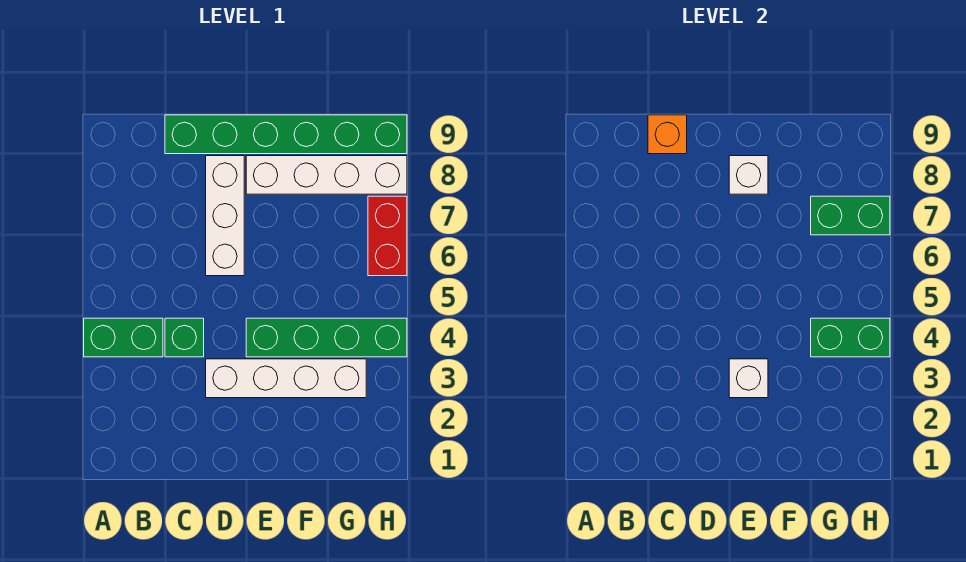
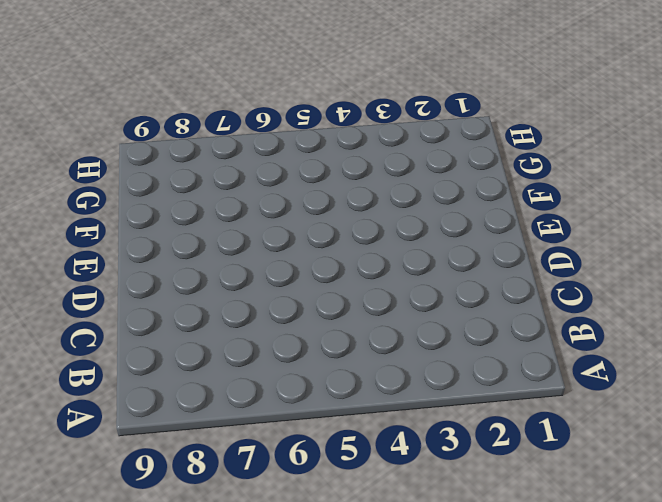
none -> green brick A4:B4 level 1
none -> green brick C4 level 1
none -> green brick C9:H9 level 1

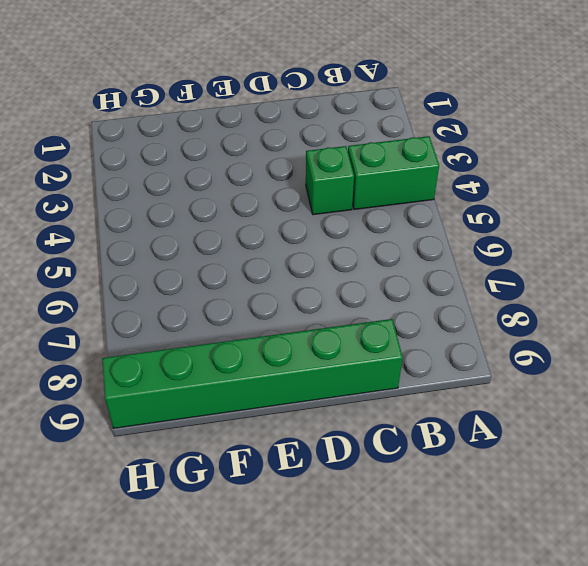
none -> white brick D3:G3 level 1
none -> white brick D6:D8 level 1
none -> green brick E4:H4 level 1

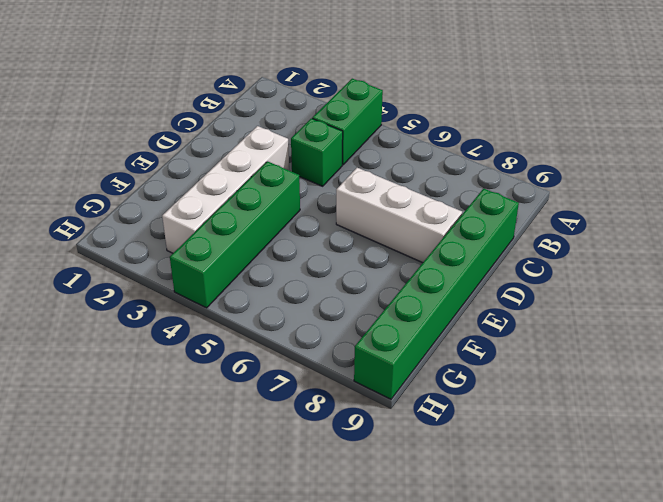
none -> white brick E8:H8 level 1
none -> red brick H6:H7 level 1
none -> orange brick C9 level 2

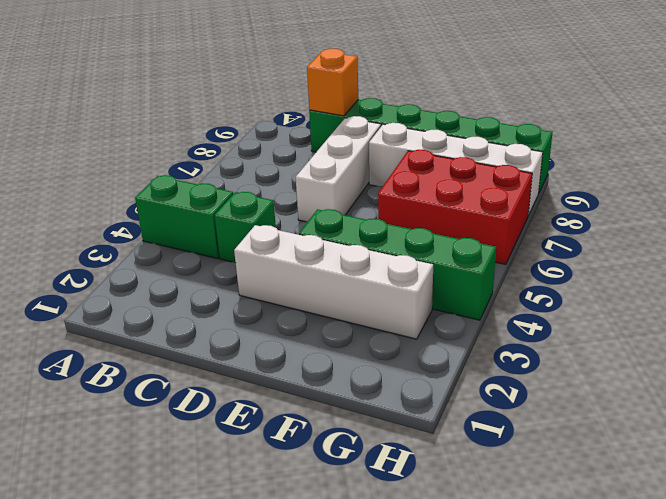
red brick F6:H7 level 1 -> red brick H6:H7 level 1
none -> white brick E3 level 2
none -> white brick E8 level 2
none -> green brick G4:H4 level 2

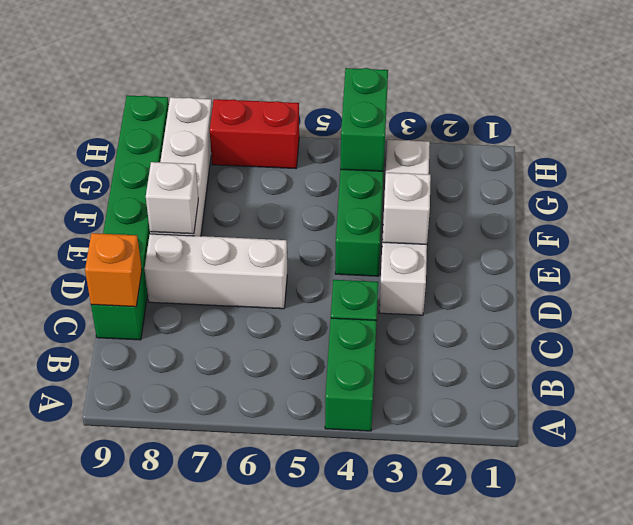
none -> green brick G7:H7 level 2

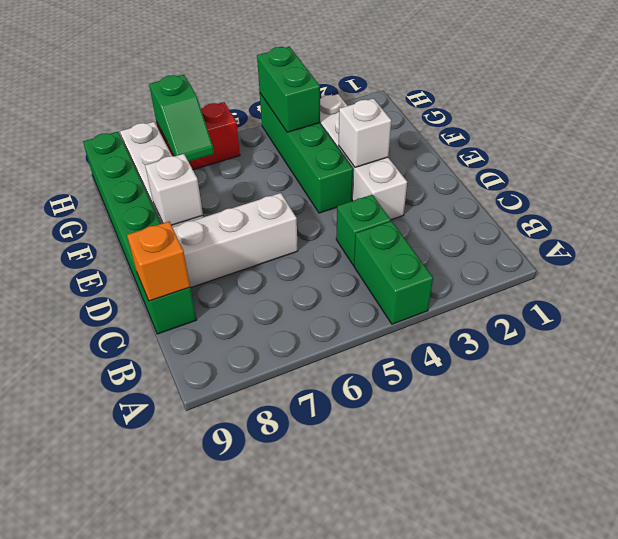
green slope G7:H7 level 2 top H -> green brick G7:H7 level 2

